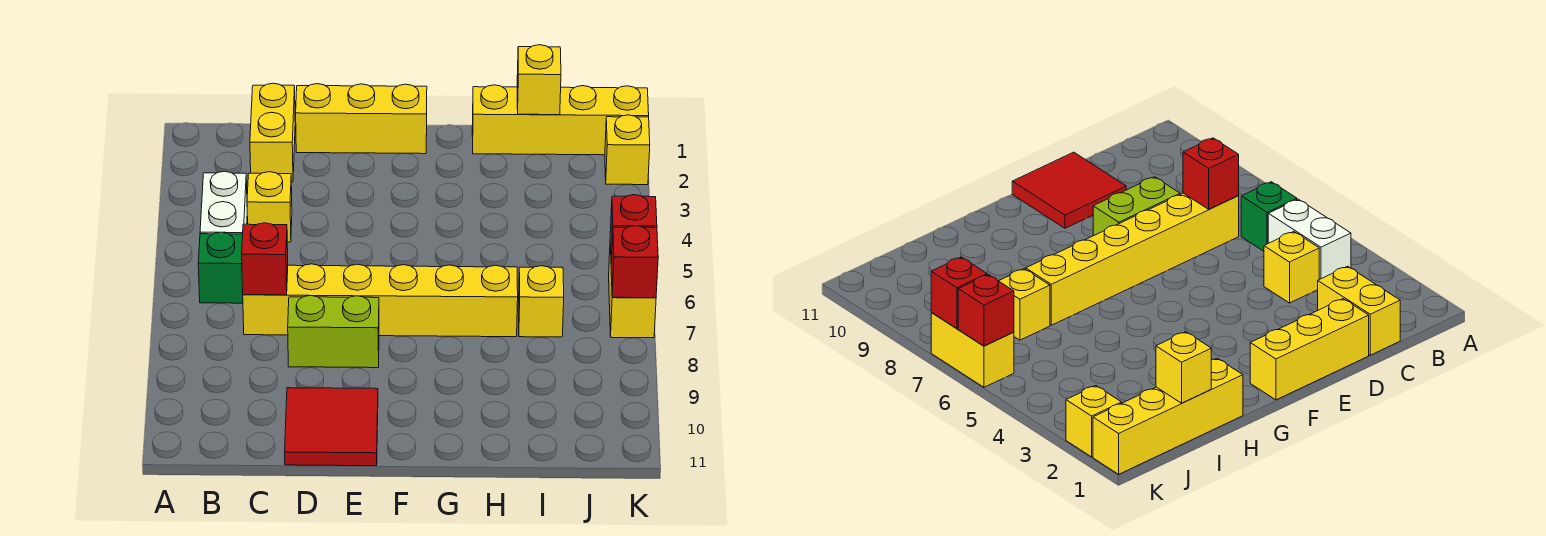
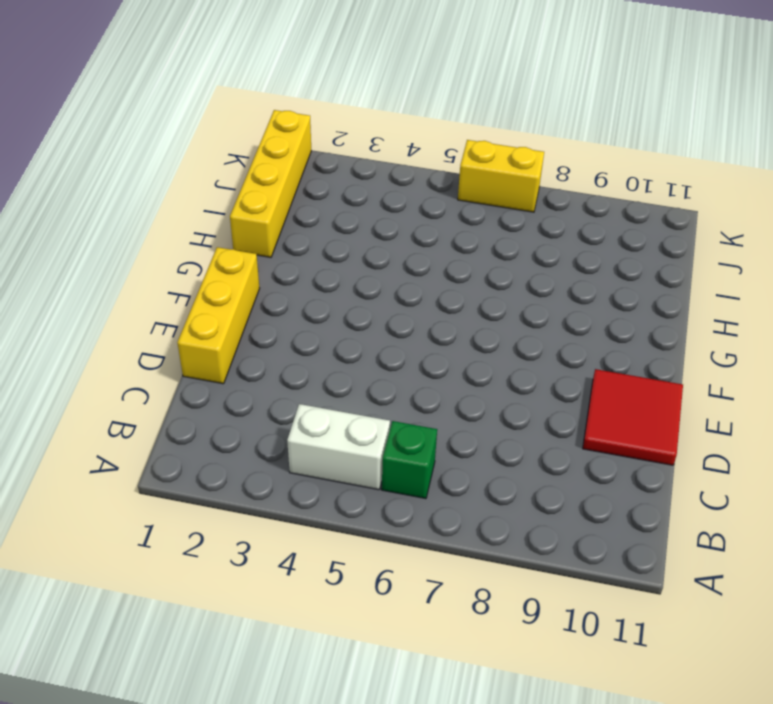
none -> yellow brick C1:C2 level 1
none -> yellow brick C4 level 1
none -> yellow brick C7:H7 level 1

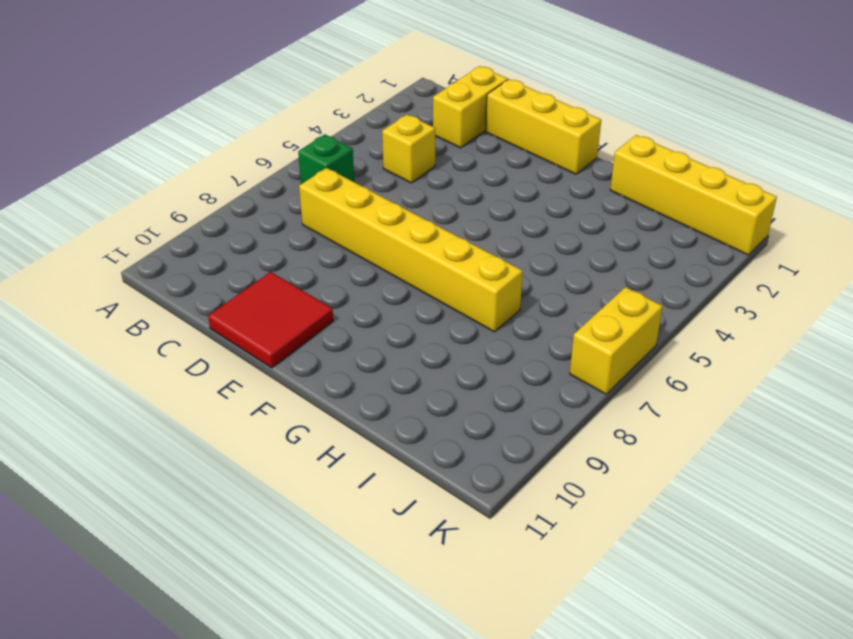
none -> white brick B4:B5 level 1
none -> lime brick D8:E8 level 1
none -> yellow brick I7 level 1

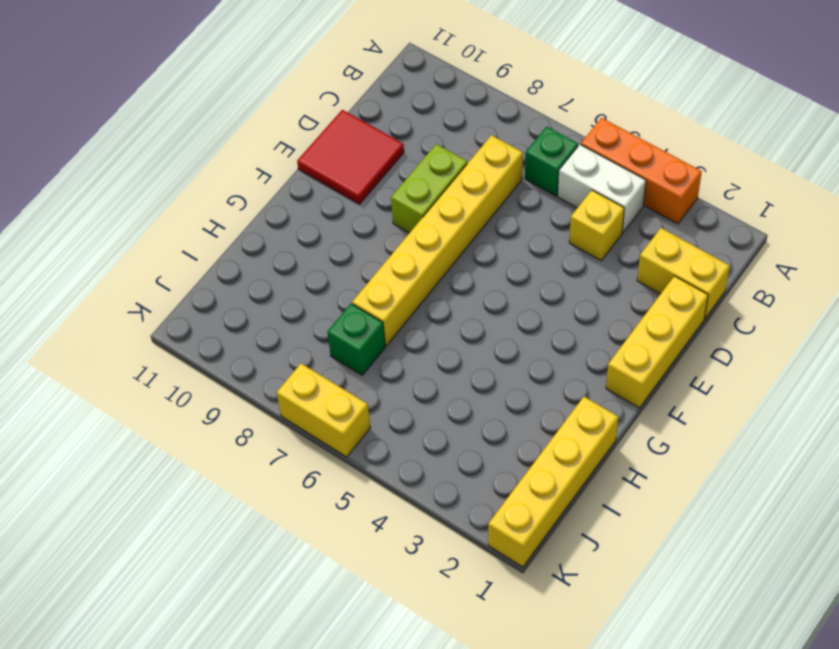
orange brick A3:A5 level 1 -> none
green brick I7 level 1 -> yellow brick I7 level 1
none -> yellow brick K2 level 1
none -> red brick C7 level 2
none -> yellow brick I1 level 2

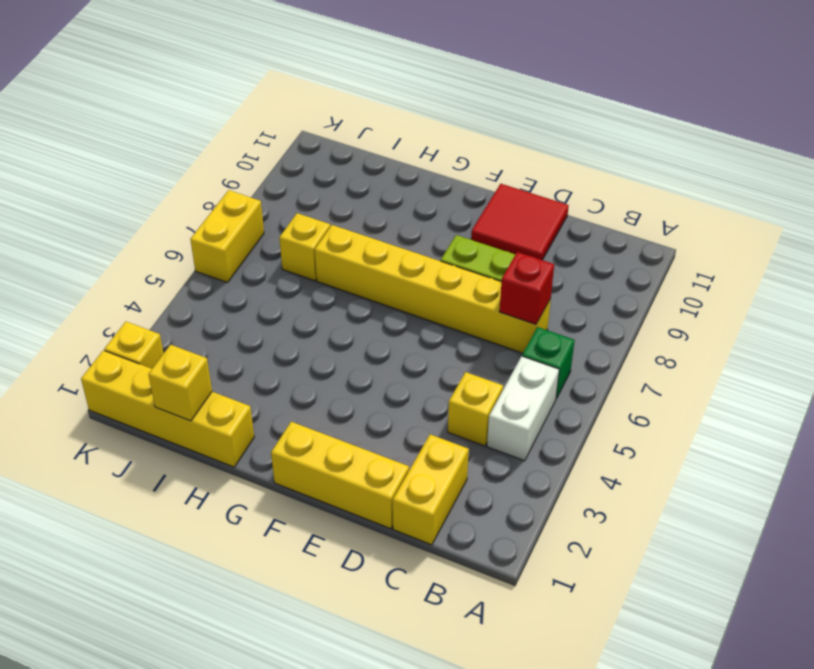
none -> red brick K6 level 2
none -> red brick K7 level 2

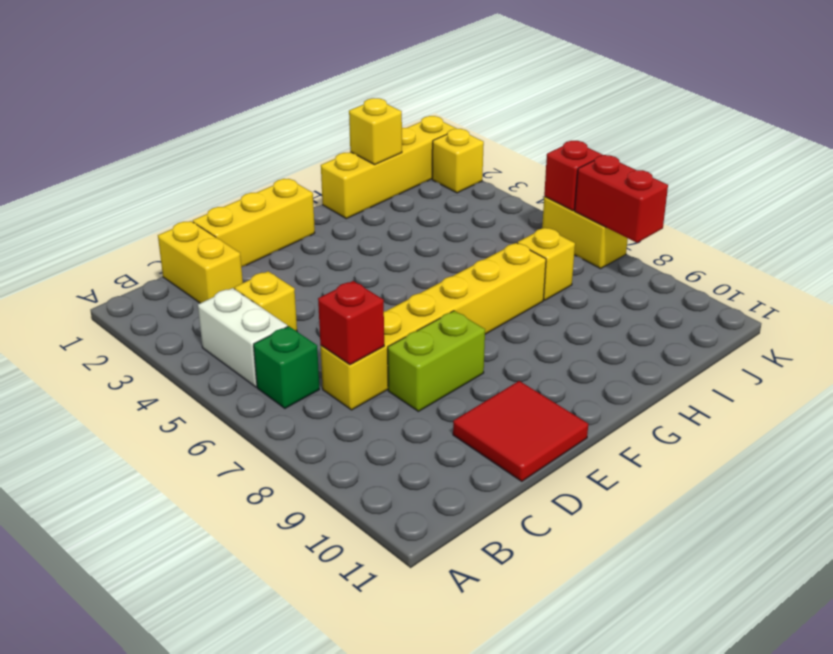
red brick K7:K8 level 2 -> red brick K7 level 2

